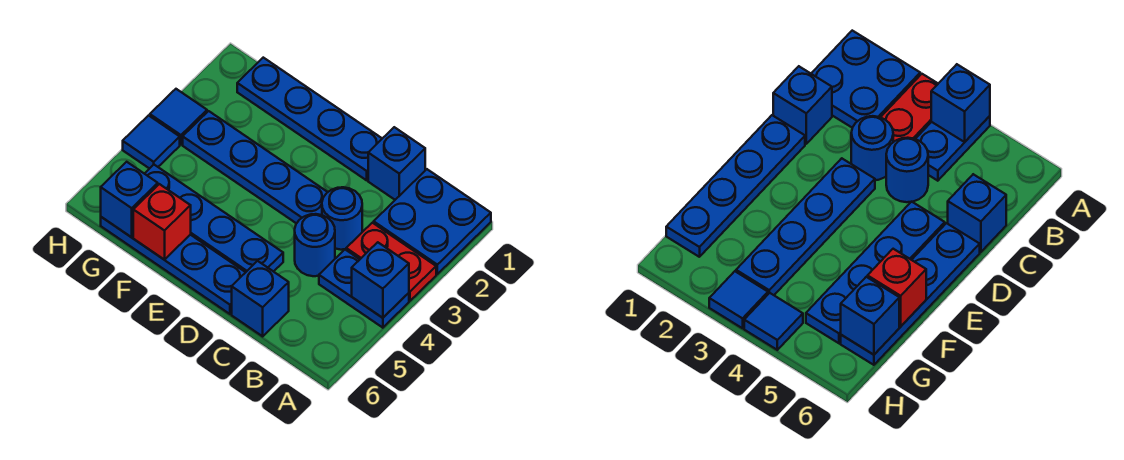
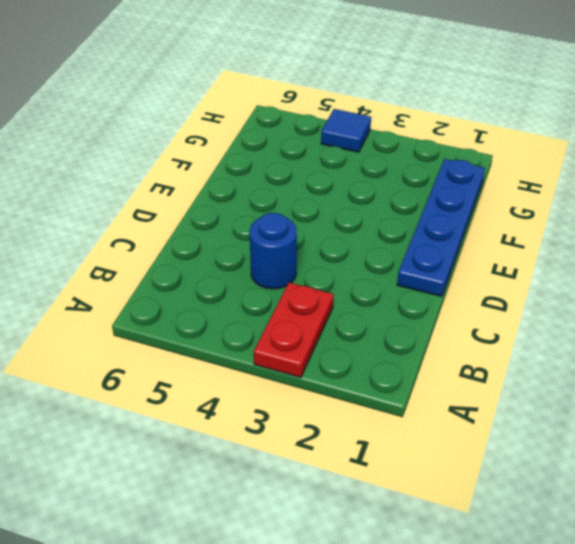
none -> blue plate A1:B2 level 1
none -> blue plate A4:B4 level 1
none -> blue brick C1 level 1

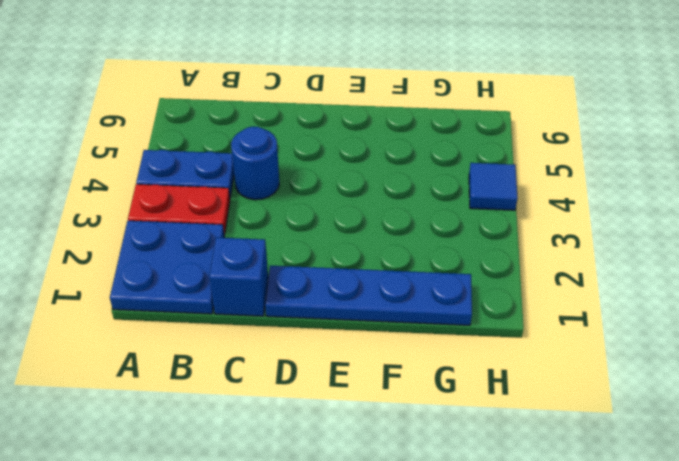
none -> blue round brick C3 level 1
none -> blue brick C6 level 1
none -> blue plate D3:G3 level 1

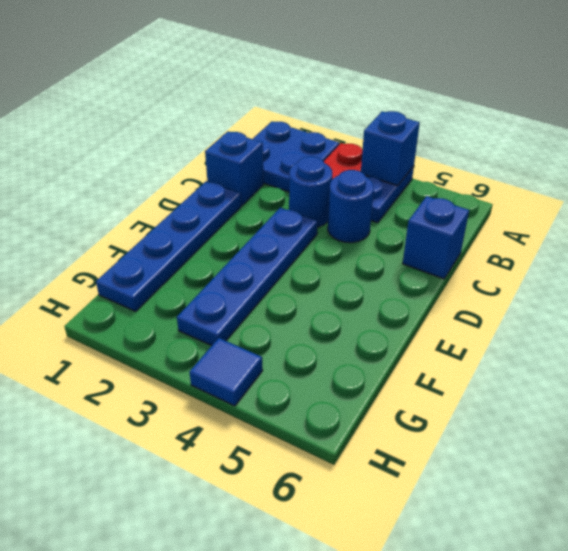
none -> blue plate D5:G5 level 1
none -> blue plate D6:G6 level 1
none -> blue tile H3 level 1

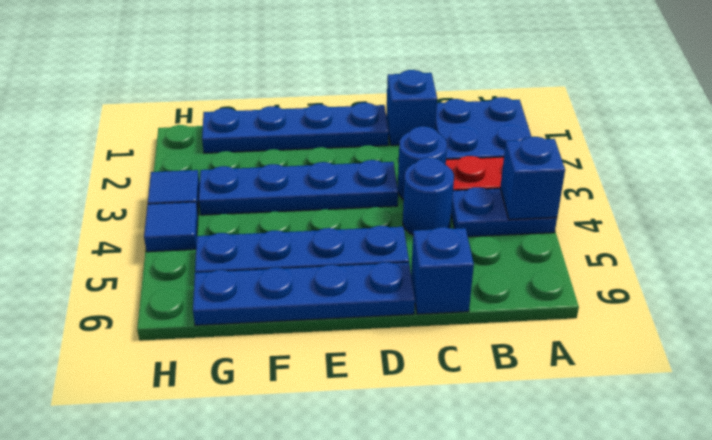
none -> red brick F6 level 2
none -> blue brick G6 level 2

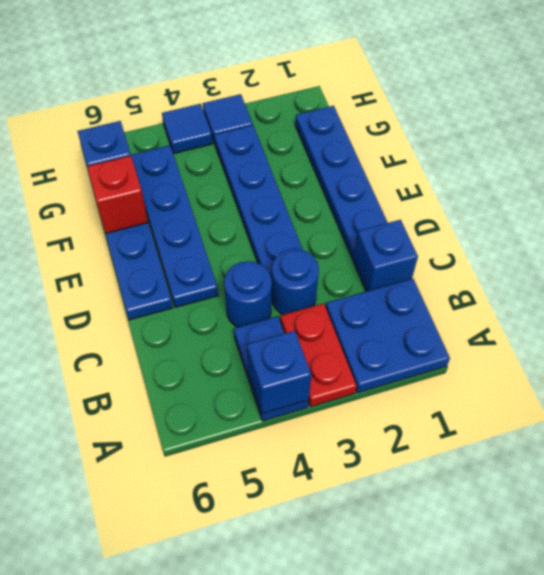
none -> blue brick C6 level 1

